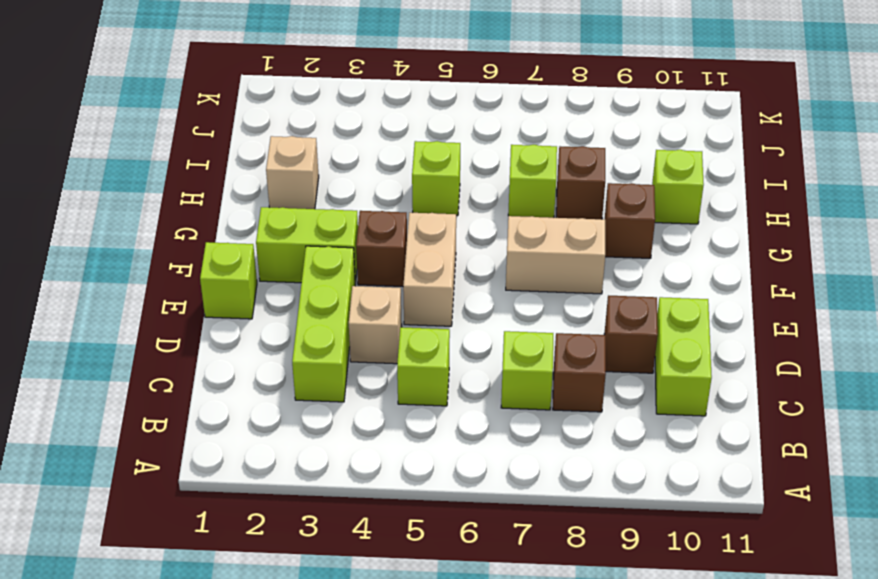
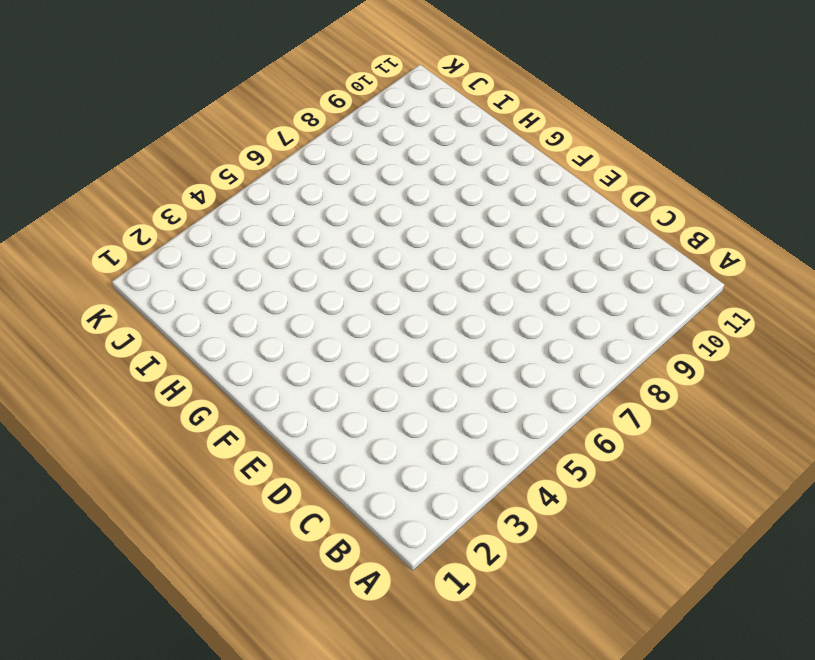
none -> lime brick C3:E3 level 1
none -> lime brick C5 level 1
none -> lime brick C7 level 1

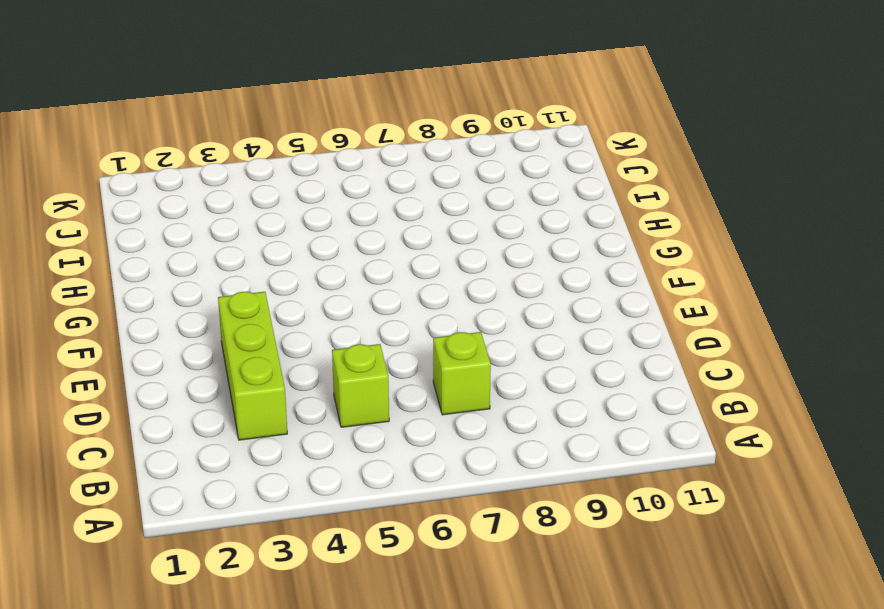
none -> brown brick C8 level 1
none -> lime brick C10:D10 level 1
none -> tan brick D4 level 1

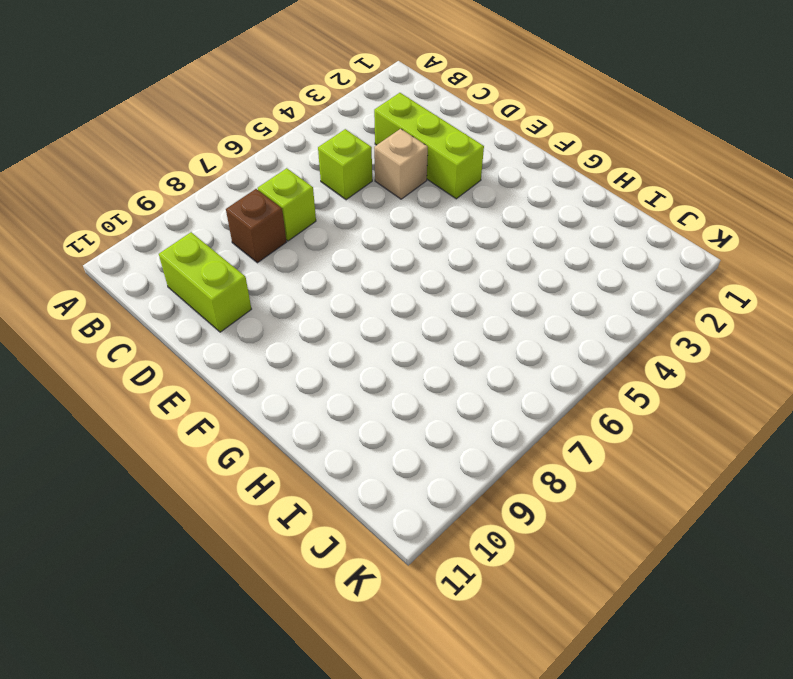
none -> brown brick D9 level 1
none -> lime brick E1 level 1
none -> tan brick E5:F5 level 1

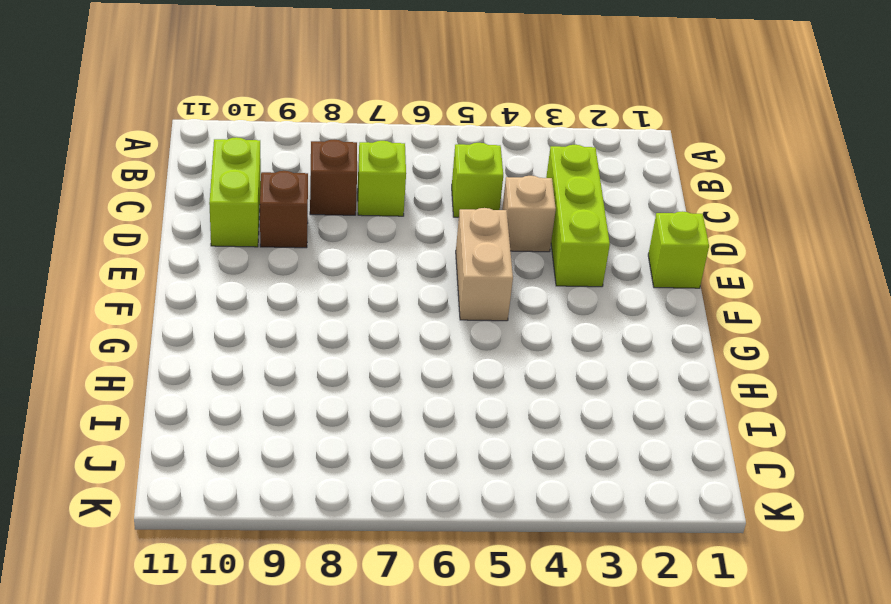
none -> lime brick F2:F3 level 1
none -> brown brick F4 level 1
none -> tan brick F7:F8 level 1

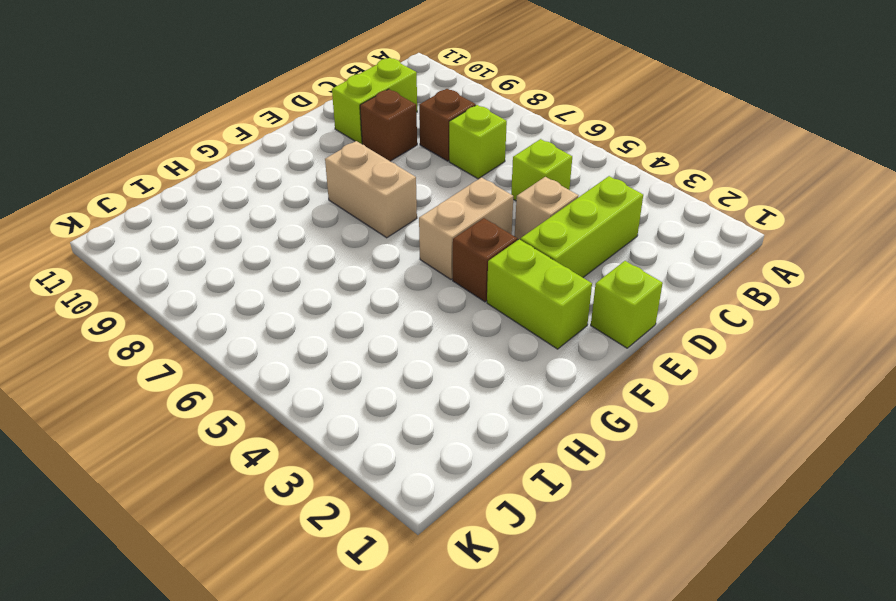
none -> brown brick G9 level 1
none -> tan brick H2 level 1
none -> lime brick H5 level 1

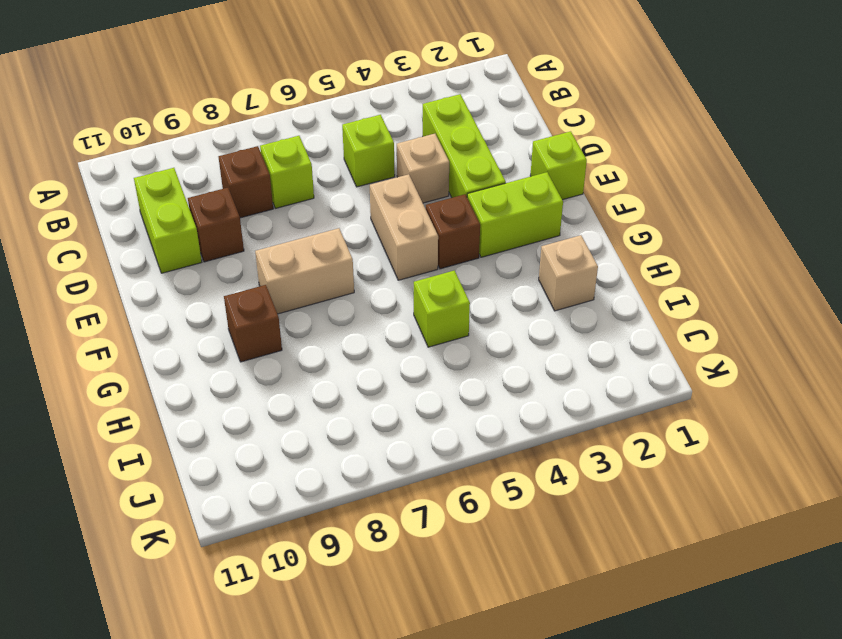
none -> lime brick H7 level 1
none -> brown brick H8 level 1
none -> lime brick H10 level 1

